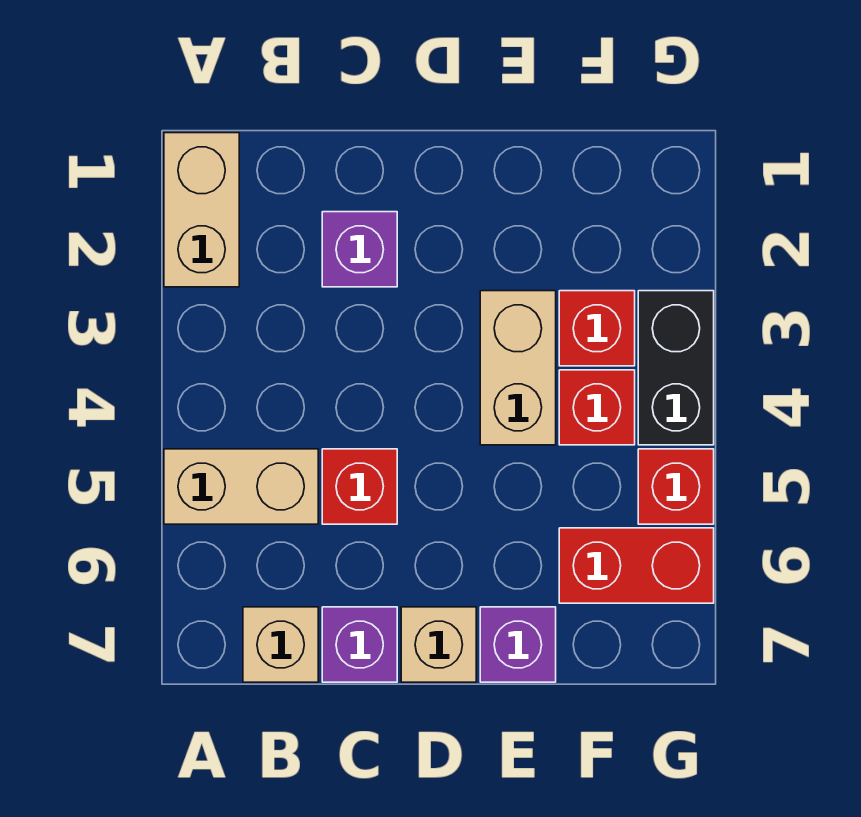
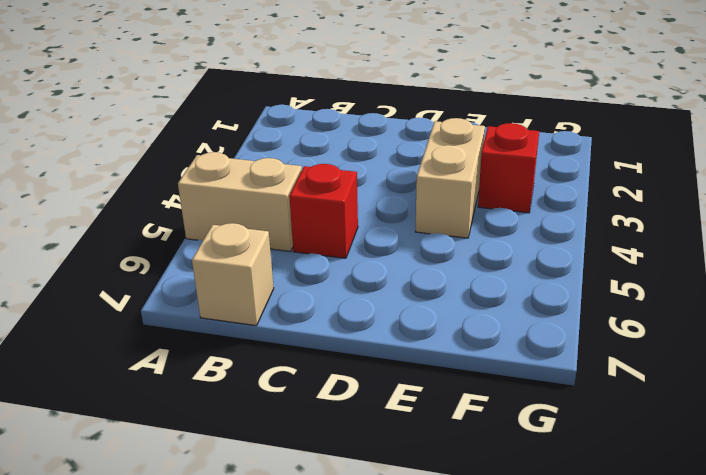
none -> tan brick A1:A2 level 1
none -> purple brick C2 level 1
none -> purple brick C7 level 1

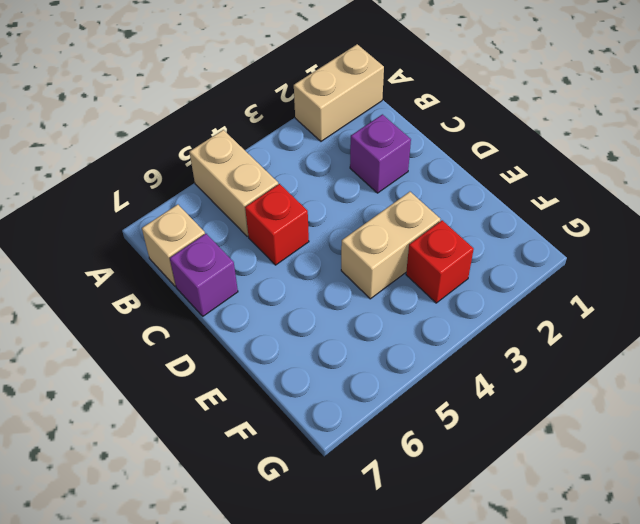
none -> tan brick D7 level 1
none -> purple brick E7 level 1
none -> red brick F4 level 1

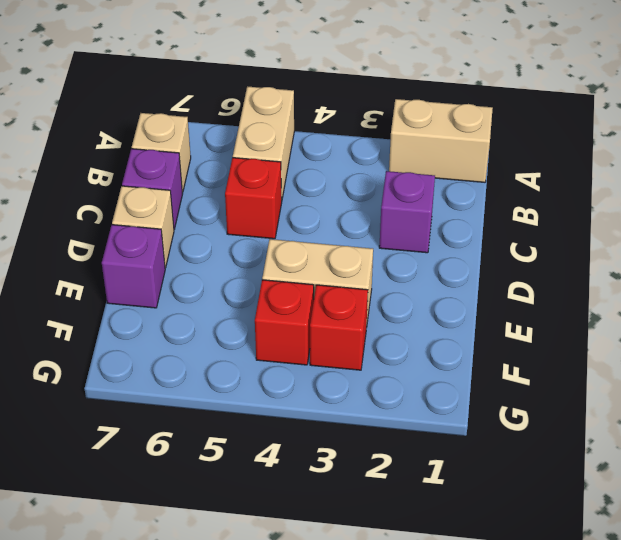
none -> red brick F6:G6 level 1
none -> black brick G3:G4 level 1
none -> red brick G5 level 1

